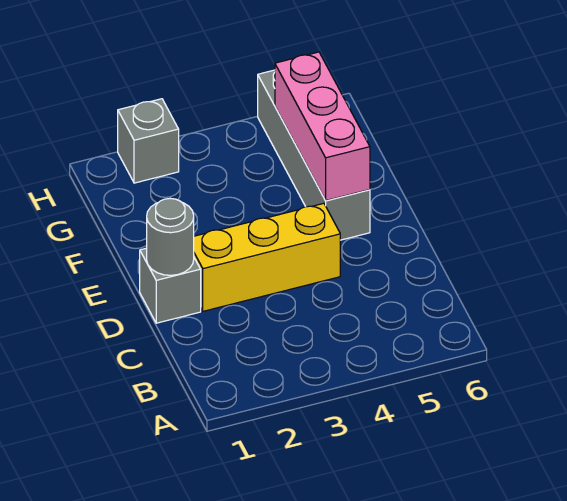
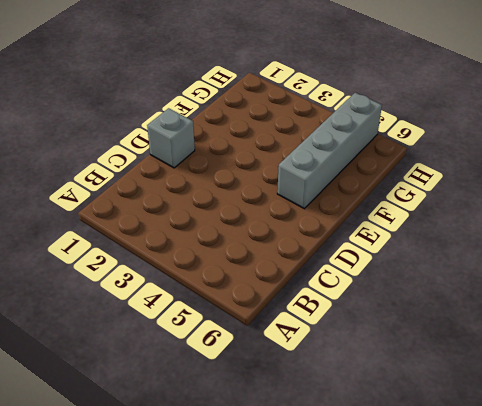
none -> yellow brick D2:D4 level 1
none -> grey brick H2 level 1

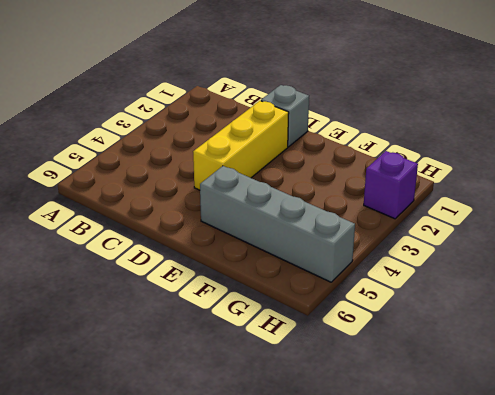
purple brick H2 level 1 -> grey brick H2 level 1
none -> grey round brick D1 level 2
none -> pink brick E5:G5 level 2

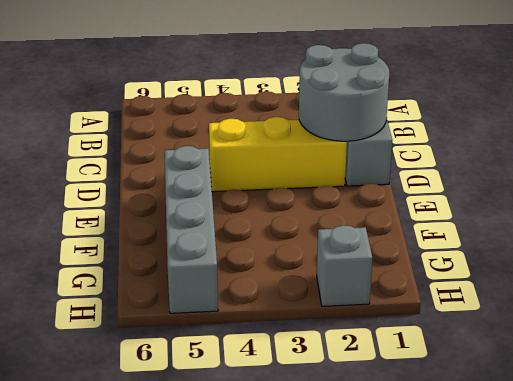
grey round brick C1:D2 level 2 -> grey round brick D1 level 2
none -> pink brick E5:G5 level 2

